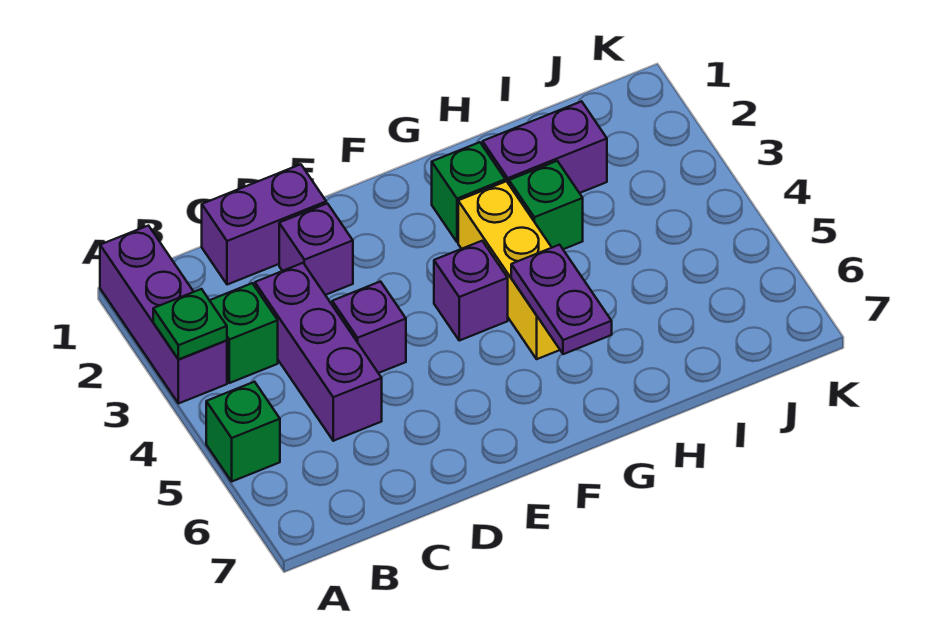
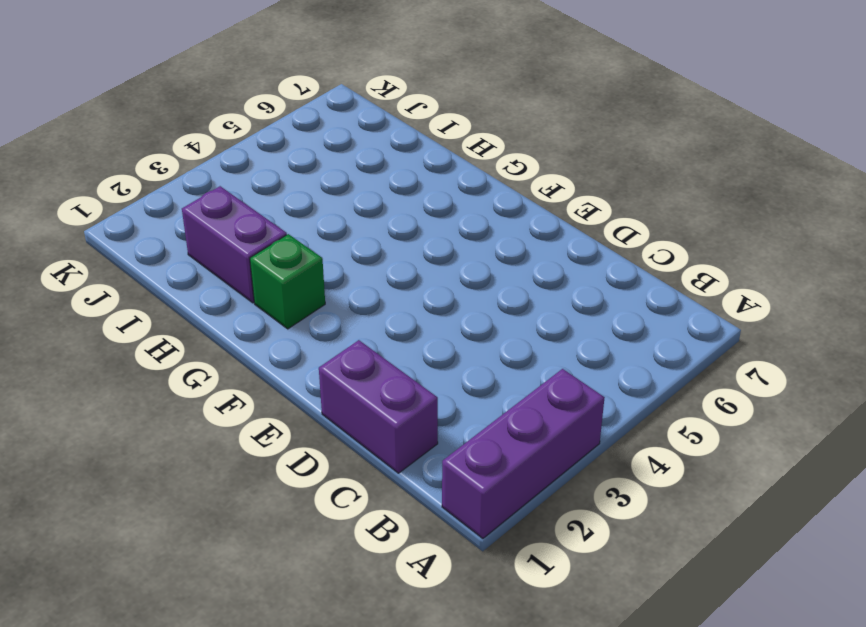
none -> green brick A5 level 1
none -> green brick B3 level 1
none -> purple brick C3:C5 level 1

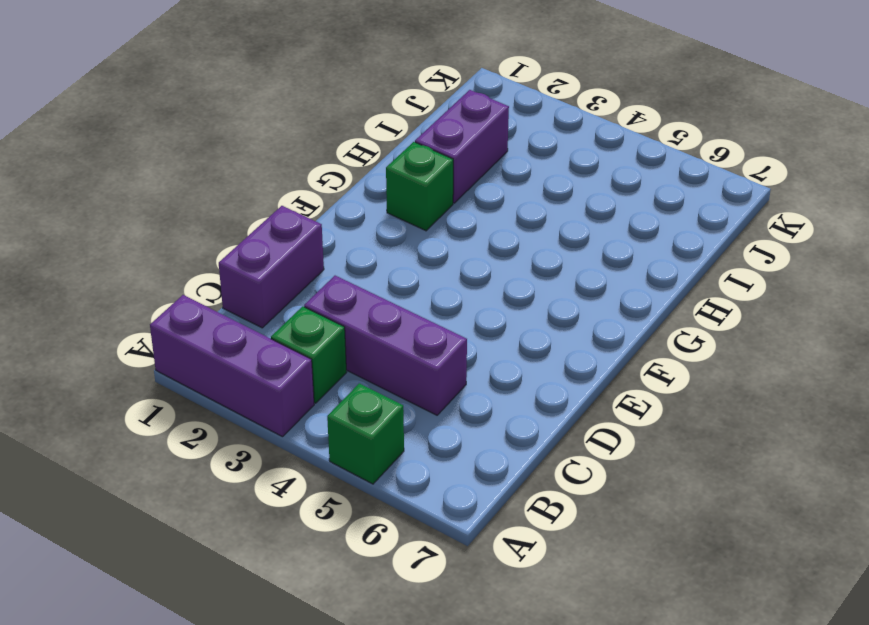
none -> purple brick D2 level 1
none -> purple brick D4 level 1
none -> purple brick F4 level 1

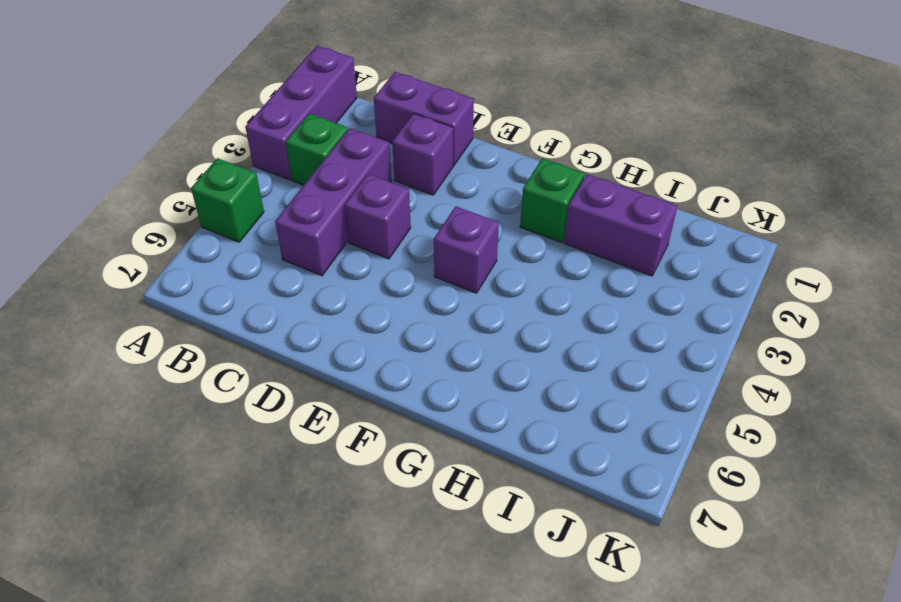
none -> yellow brick G3:G5 level 1
none -> green brick H3 level 1
none -> green plate A3 level 2

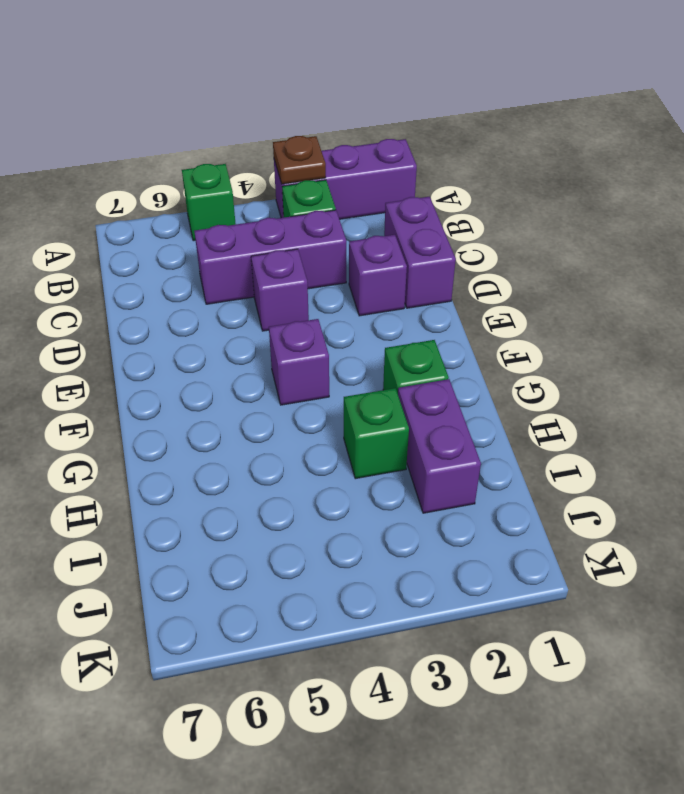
brown plate A3 level 2 -> green plate A3 level 2
none -> yellow brick G3:G5 level 1
none -> purple plate G5:G6 level 2

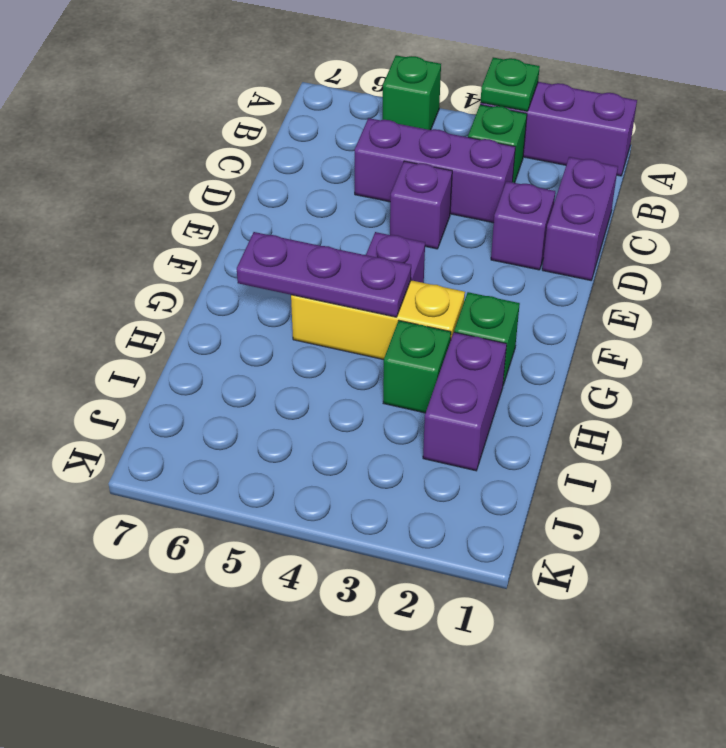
purple plate G4:G6 level 2 -> purple plate G5:G6 level 2

